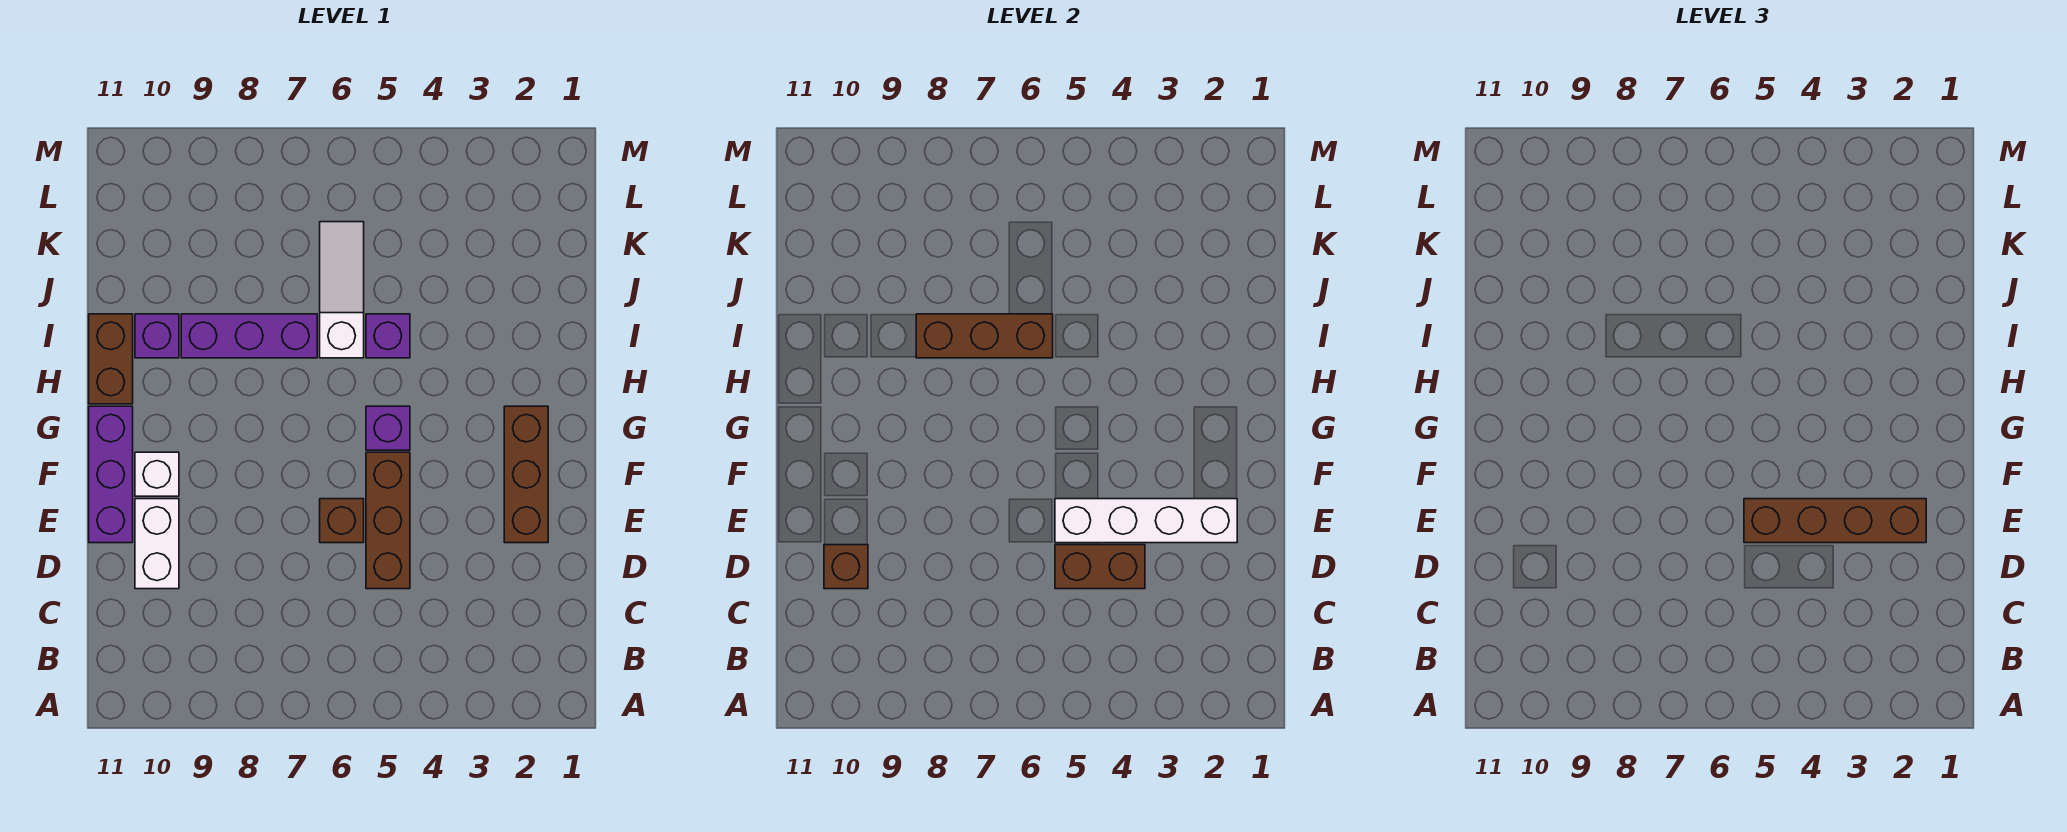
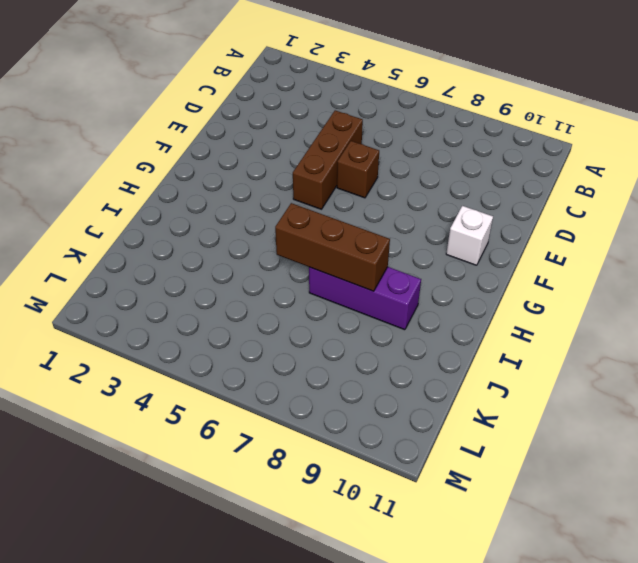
none -> white brick D10:E10 level 1
none -> brown brick E2:G2 level 1
none -> purple brick E11:G11 level 1

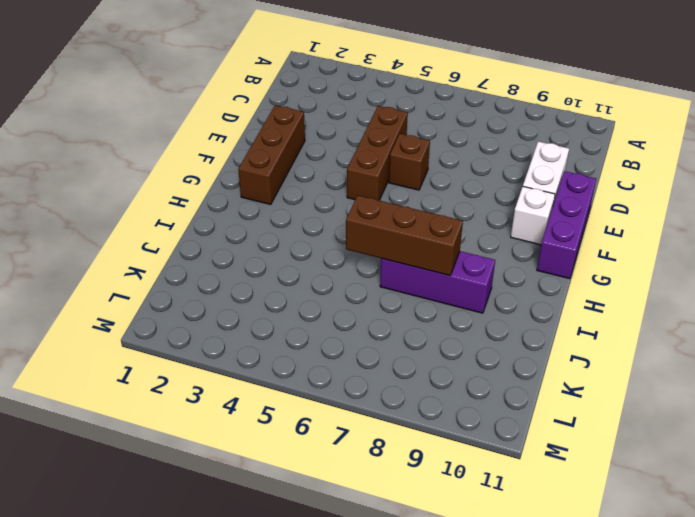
none -> purple brick G5 level 1
none -> brown brick H11:I11 level 1
none -> purple brick I5 level 1

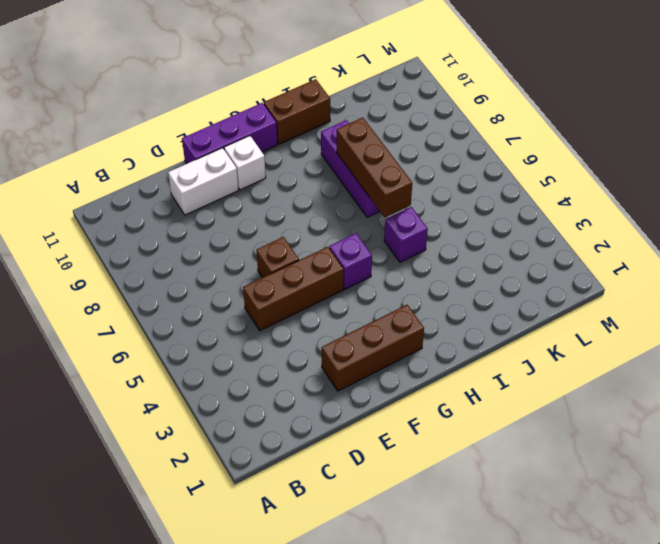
none -> white slope I6:K6 level 1 top I
none -> purple brick I10 level 1
none -> brown brick D4:D5 level 2

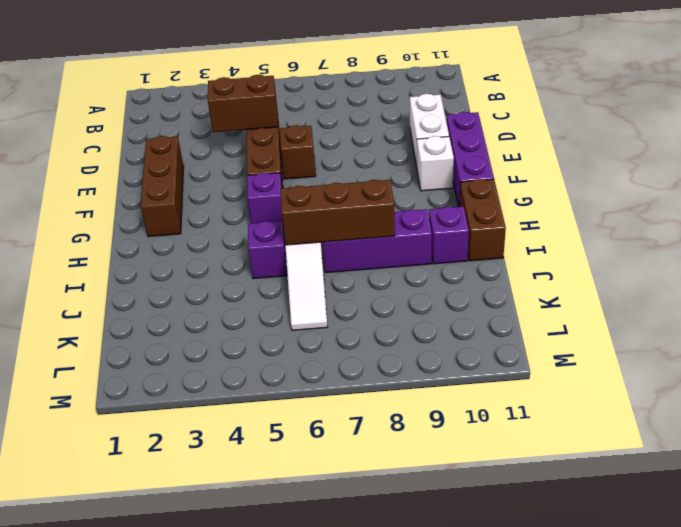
none -> brown brick D10 level 2
none -> white brick E2:E5 level 2
none -> brown brick E2:E5 level 3

